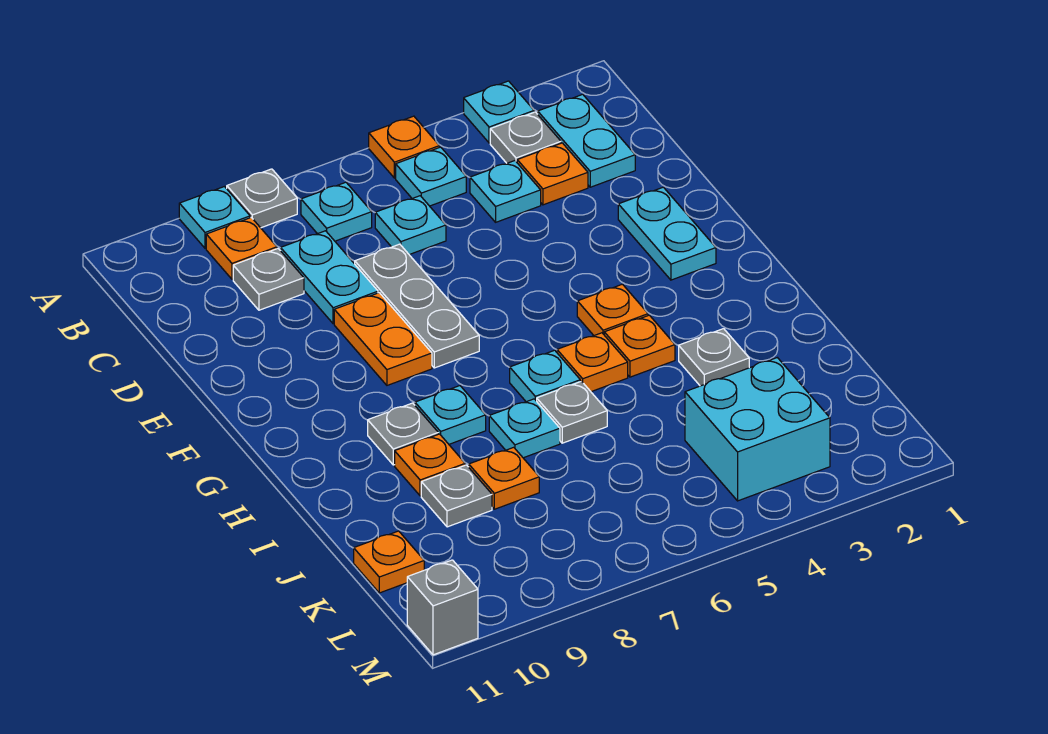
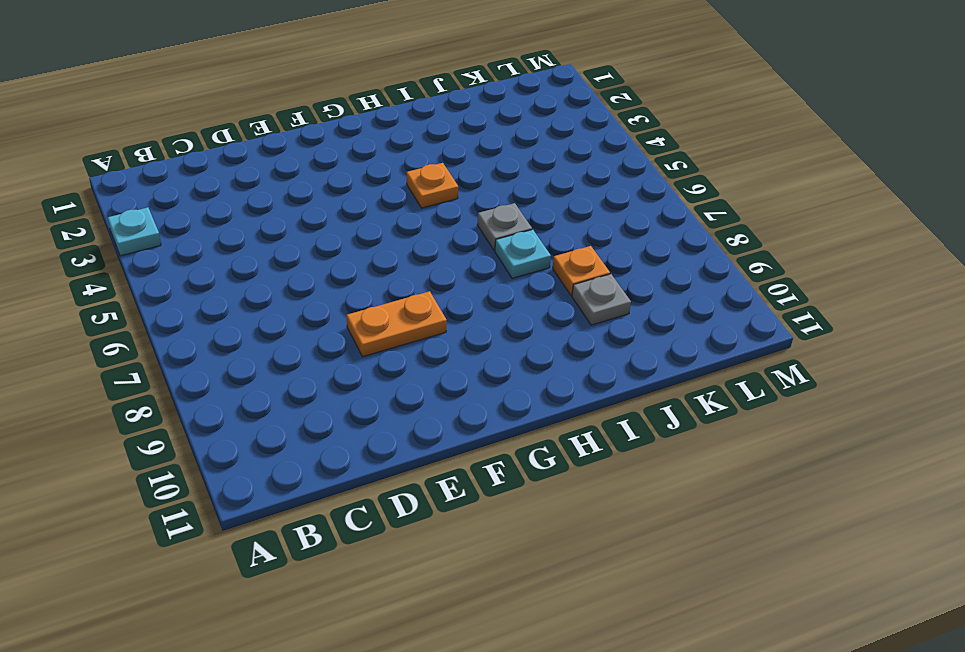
none -> orange plate A5 level 1
none -> grey plate A8 level 1
none -> cyan plate A9 level 1
none -> cyan plate B2:C2 level 1

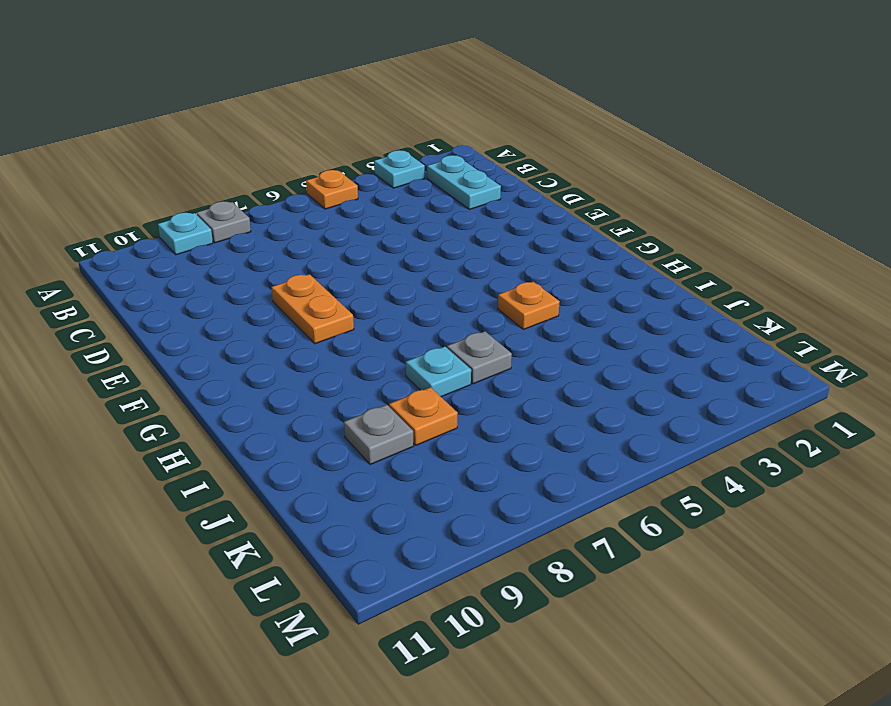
none -> grey plate B3 level 1
none -> cyan plate B5 level 1
none -> cyan plate B7 level 1
none -> orange plate B9 level 1

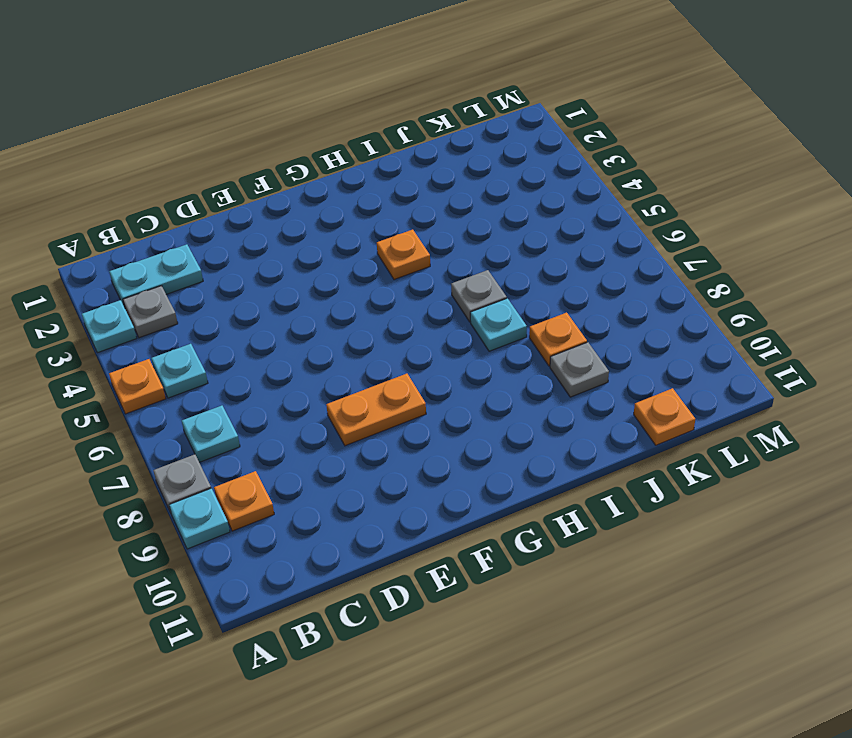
none -> orange plate C3 level 1
none -> cyan plate C4 level 1
none -> cyan plate C6 level 1
none -> cyan plate C8:D8 level 1

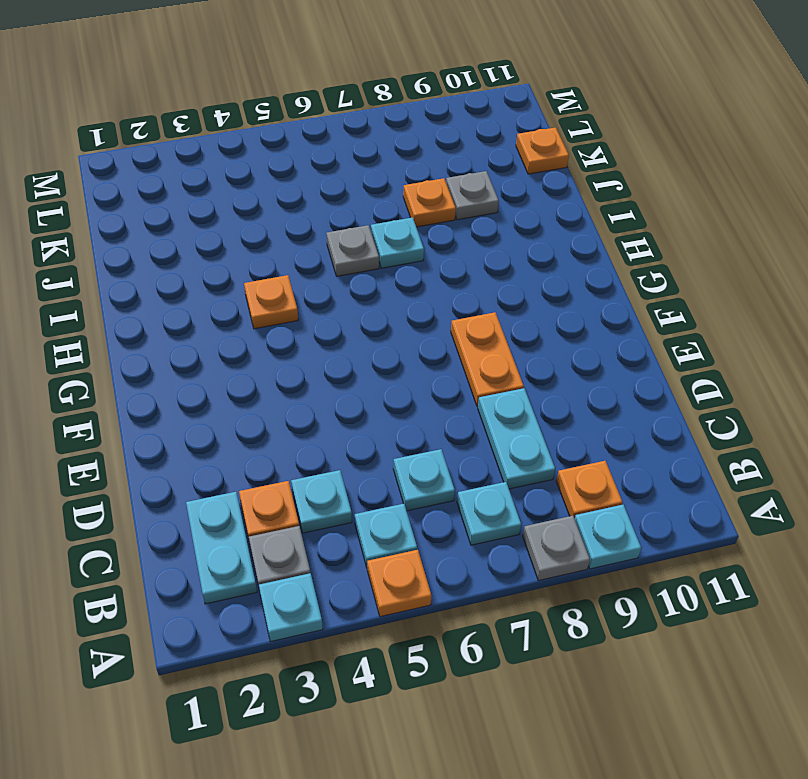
none -> grey plate C9 level 1
none -> grey plate D7:F7 level 1
none -> cyan plate E2:F2 level 1
none -> orange plate G4 level 1

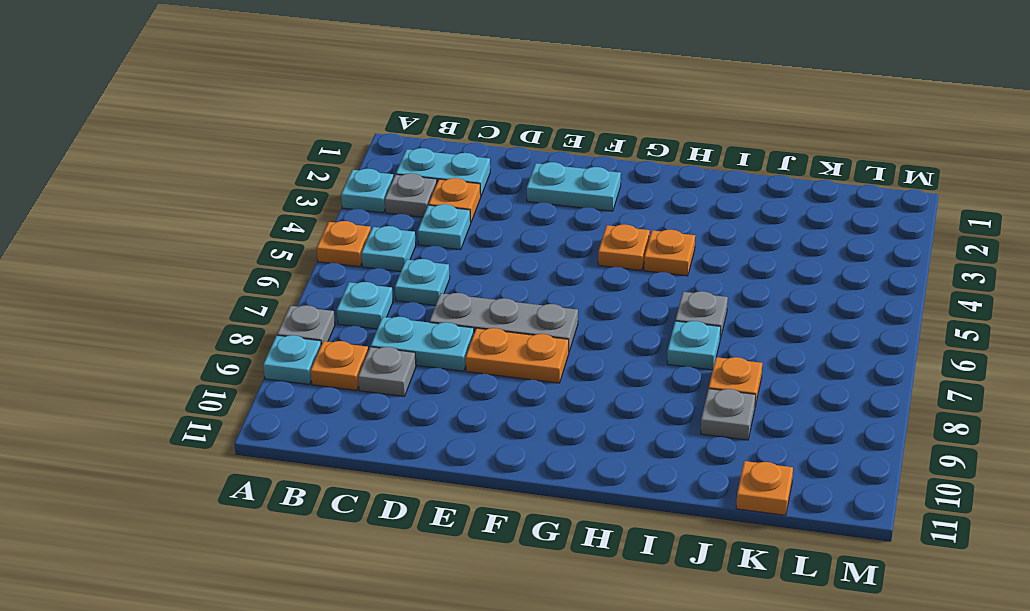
none -> orange plate H5 level 1
none -> cyan plate H6 level 1
none -> cyan plate H8 level 1
none -> grey plate H9 level 1

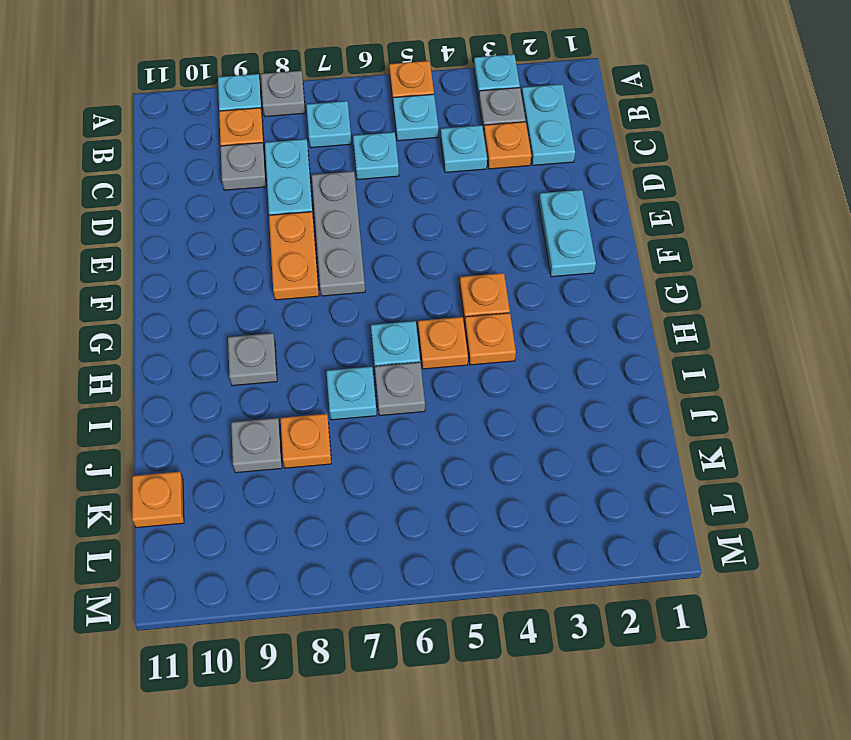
none -> cyan plate H8 level 1
none -> grey plate I3 level 1
none -> orange plate I9 level 1
none -> cyan brick K3:L4 level 1

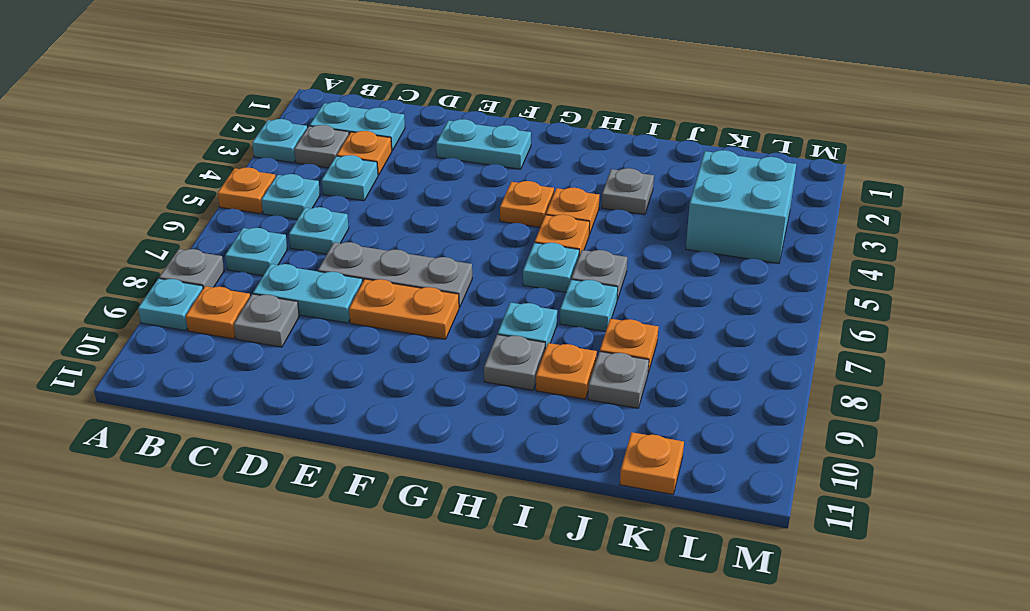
none -> grey brick M11 level 1

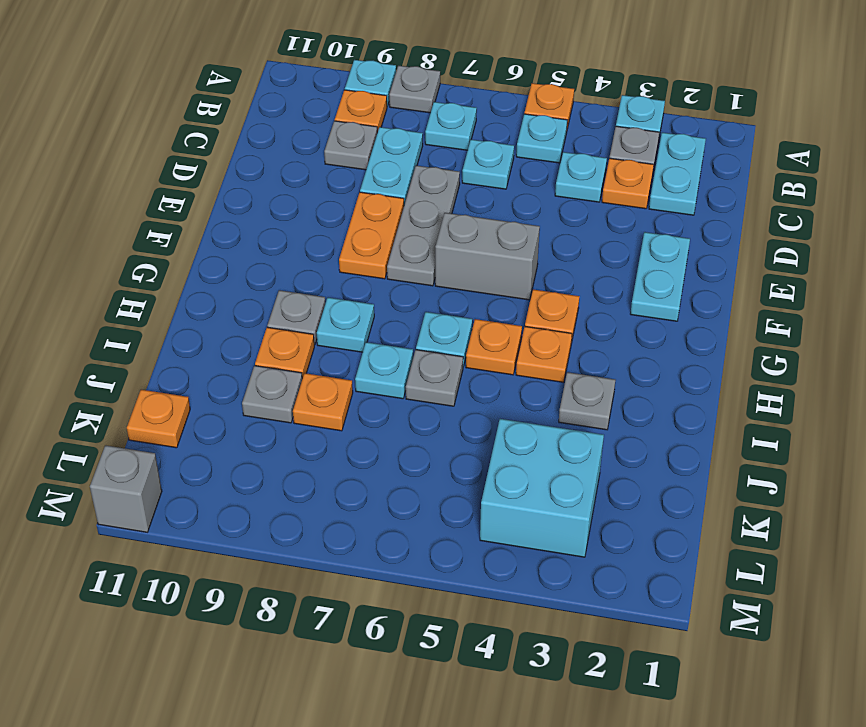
grey brick F5:F6 level 1 -> none

